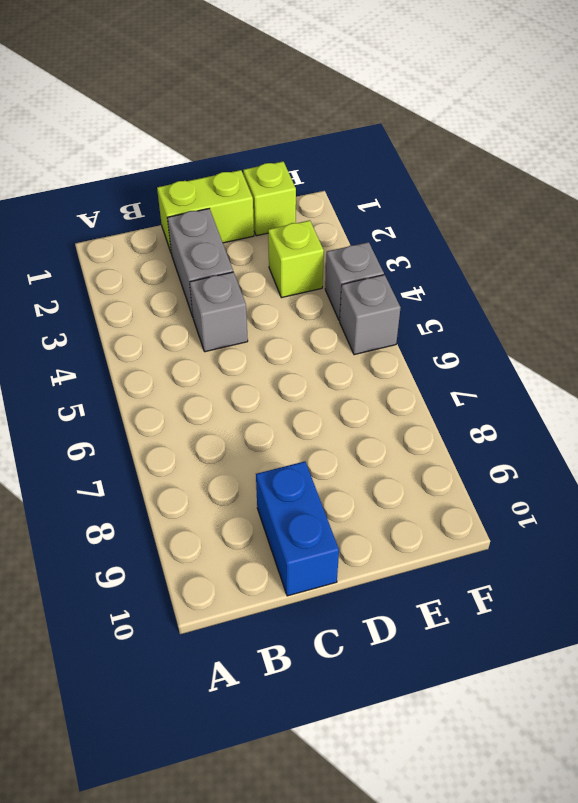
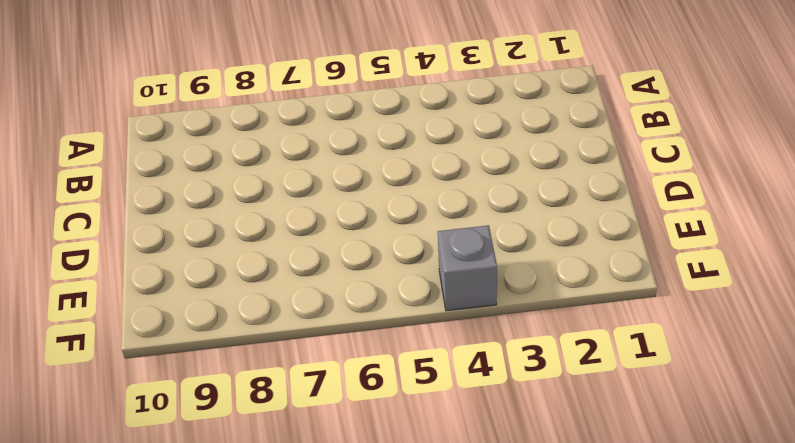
none -> lime brick C1:D1 level 1
none -> grey brick C2:C3 level 1

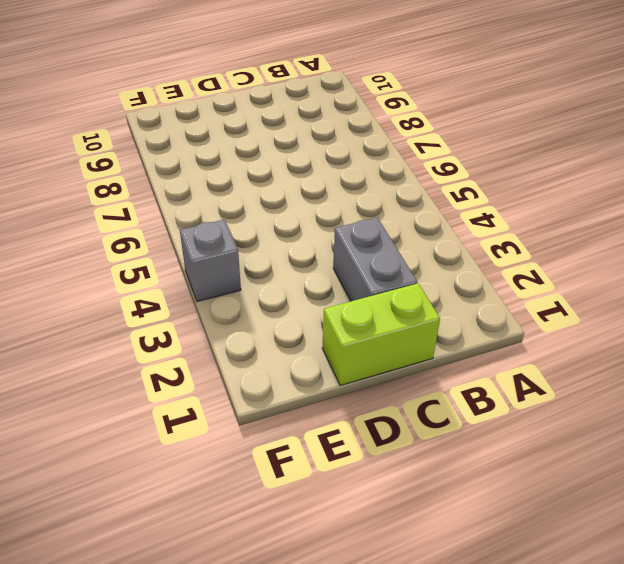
none -> grey brick C4 level 1
none -> blue brick C9:C10 level 1

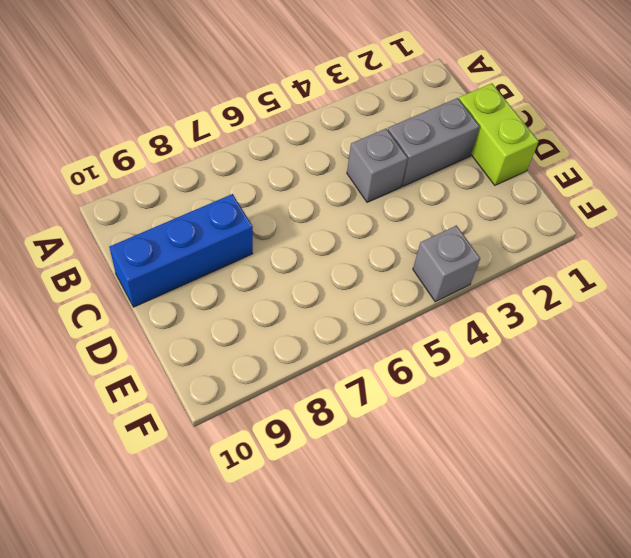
blue brick C8:C10 level 1 -> blue brick C9:C10 level 1
none -> lime brick E1 level 1
none -> lime brick E3 level 1

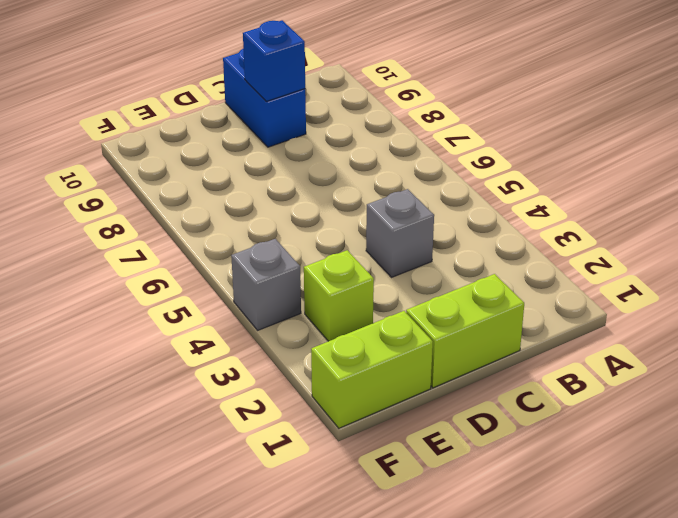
blue brick C9 level 2 -> none
lime brick E1:F1 level 1 -> lime brick E1 level 1
none -> grey brick C2:C3 level 1
none -> grey brick F5 level 1

